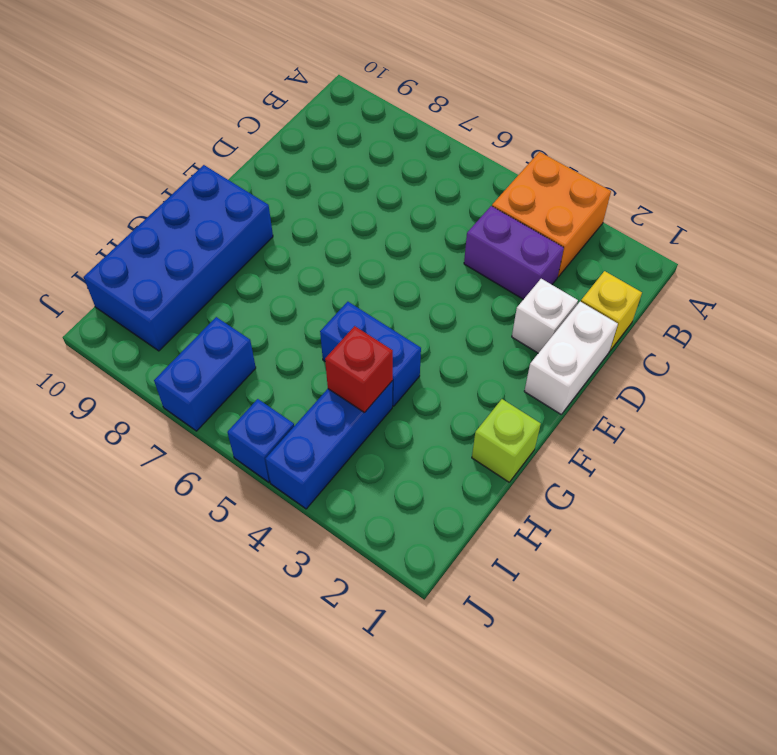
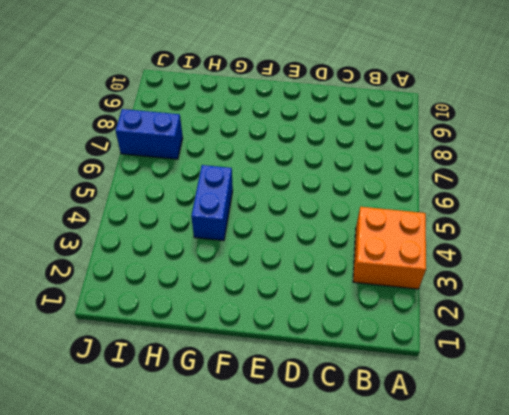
none -> yellow brick C1 level 1
none -> purple brick C3:C4 level 1
none -> white brick D1:E1 level 1

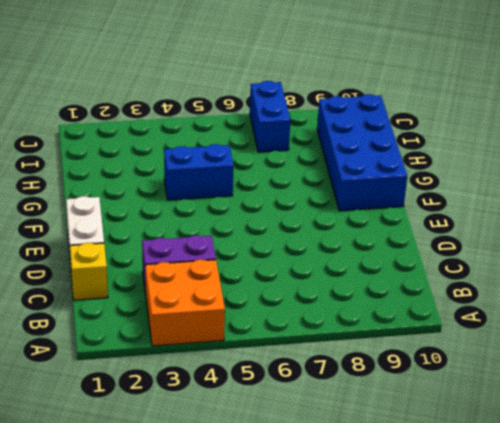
none -> white brick D2 level 1
none -> lime brick G1 level 1
none -> blue brick H4:J4 level 1

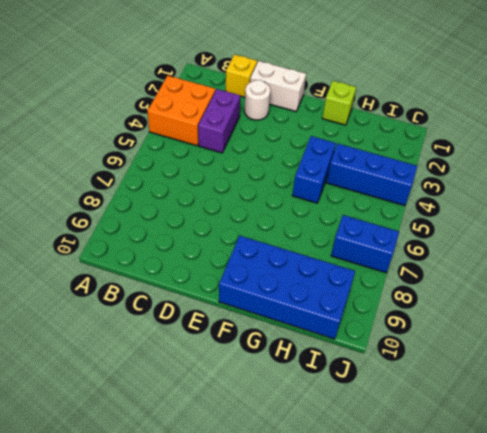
white round brick D2 level 1 -> white brick D2 level 1
none -> blue brick J5 level 1
none -> red brick H4 level 2

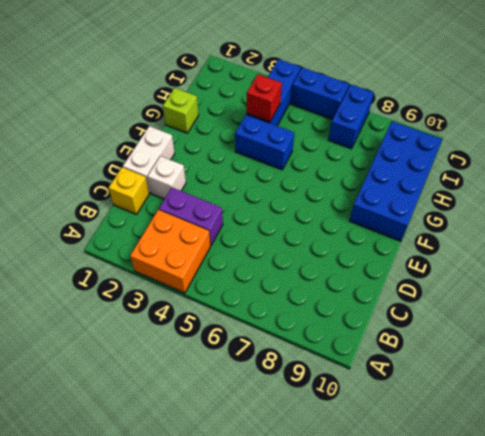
blue brick J5:J6 level 1 -> blue brick J5 level 1

